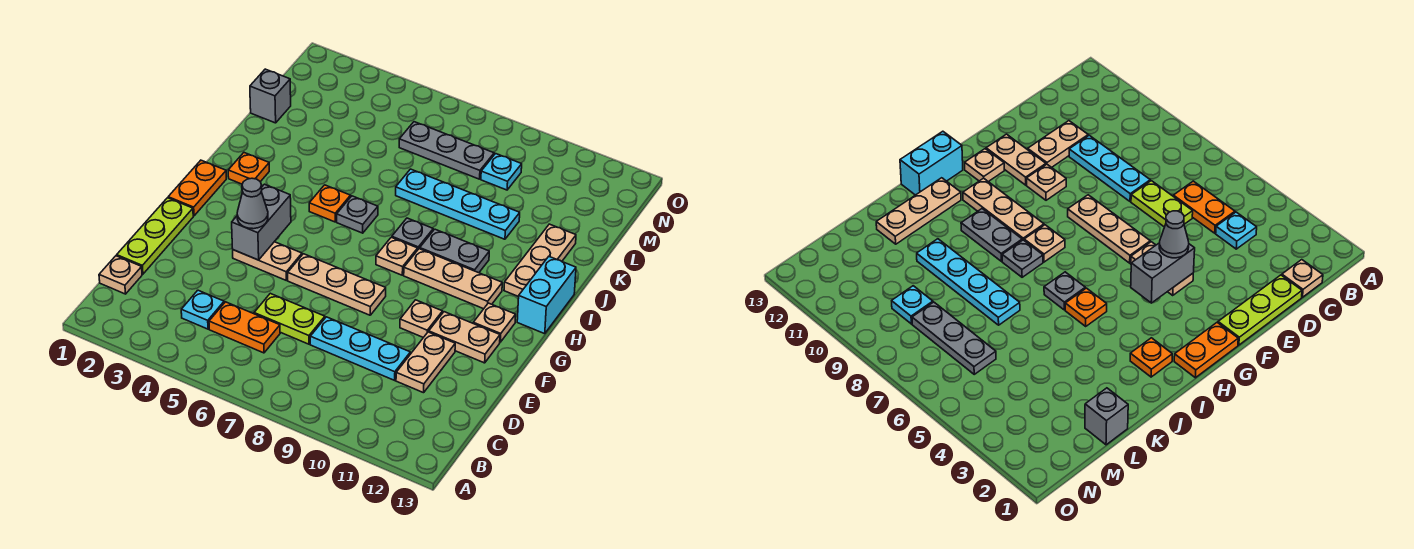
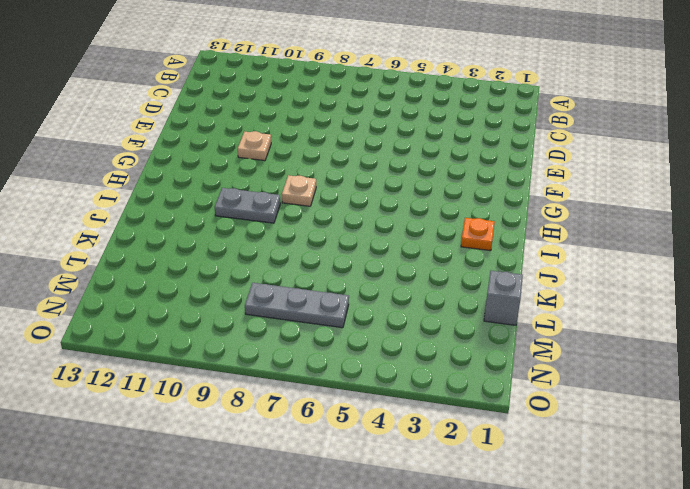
none -> tan plate C1 level 1
none -> cyan plate C4 level 1
none -> orange plate C5:C6 level 1

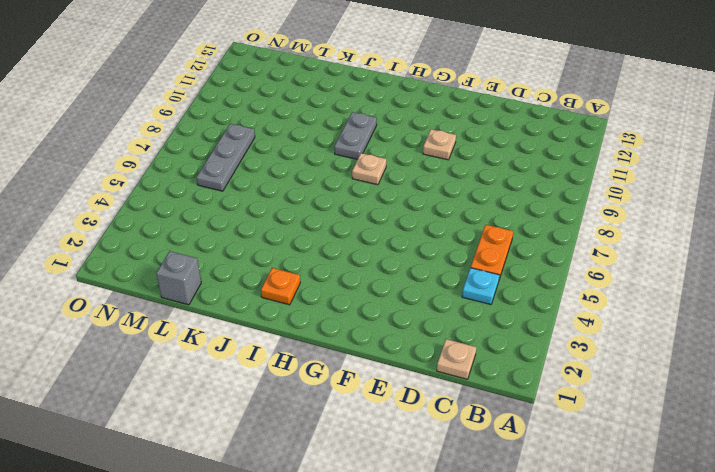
none -> lime plate D1:F1 level 1
none -> lime plate D6:D7 level 1
none -> cyan plate D8:D10 level 1

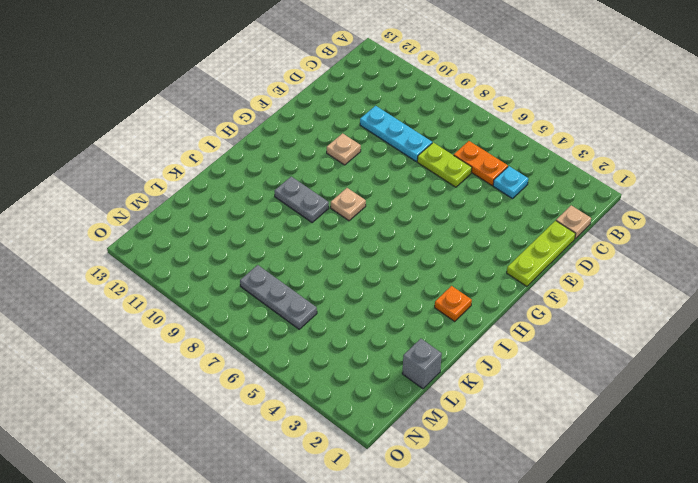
none -> tan plate D11:E11 level 1
none -> tan plate F4:F5 level 1
none -> tan plate F6:F8 level 1

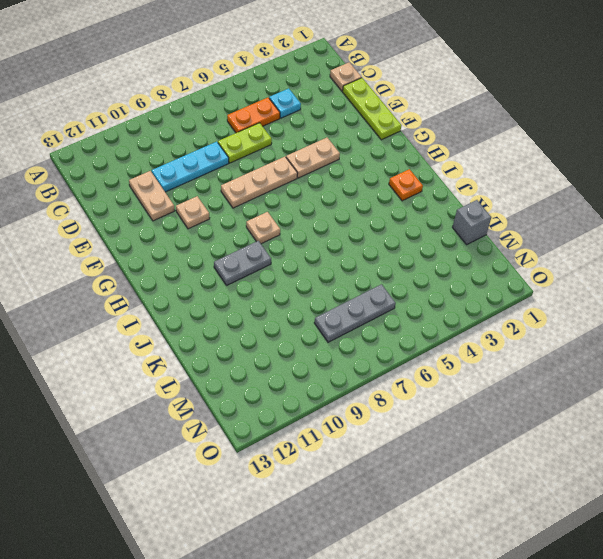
none -> tan plate F11:F12 level 1
none -> orange plate G1:H1 level 1
none -> tan plate G12 level 1

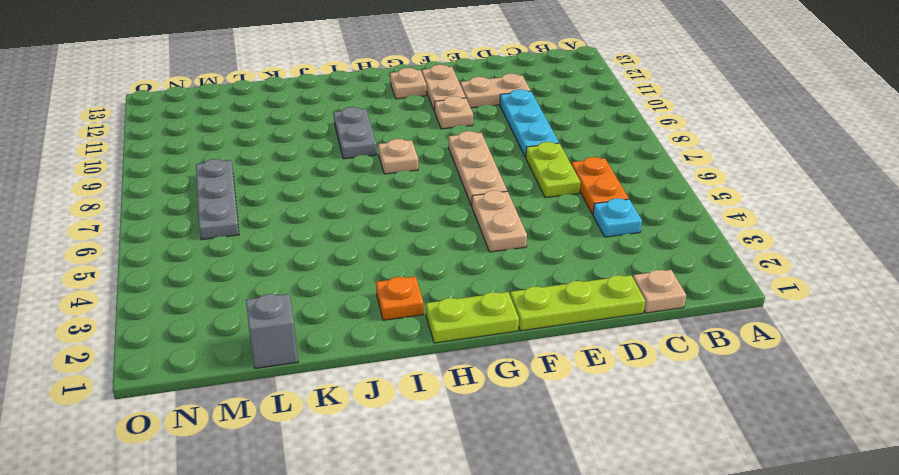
lime plate G1:H1 level 1 -> orange plate G1:H1 level 1
none -> tan plate H9:H11 level 1
none -> cyan brick H13:I13 level 1
none -> orange plate I5 level 1

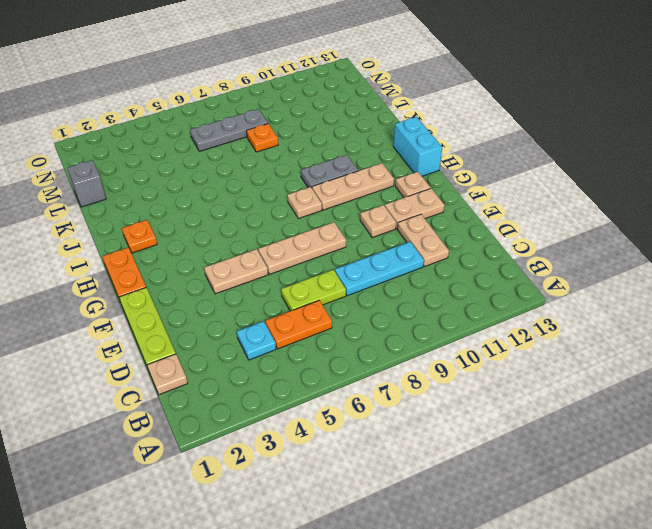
orange plate L8 level 1 -> orange plate I5 level 1
none -> grey plate I6 level 1
none -> grey plate I8 level 1
none -> tan plate I12:K12 level 1

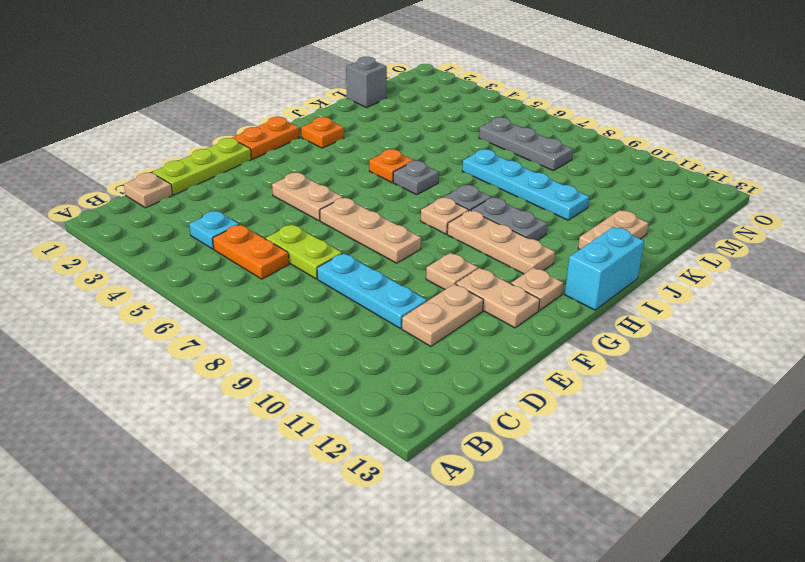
tan plate J12:K12 level 1 -> tan plate I12:K12 level 1
none -> cyan plate M9 level 1
none -> grey brick F4:G4 level 2
none -> grey cone F4 level 3

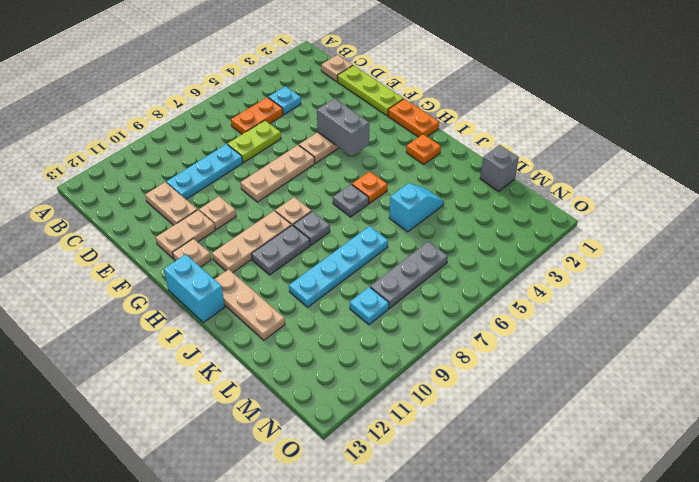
cyan slope K4:K5 level 1 top 5 -> none
none -> grey cone F4 level 3

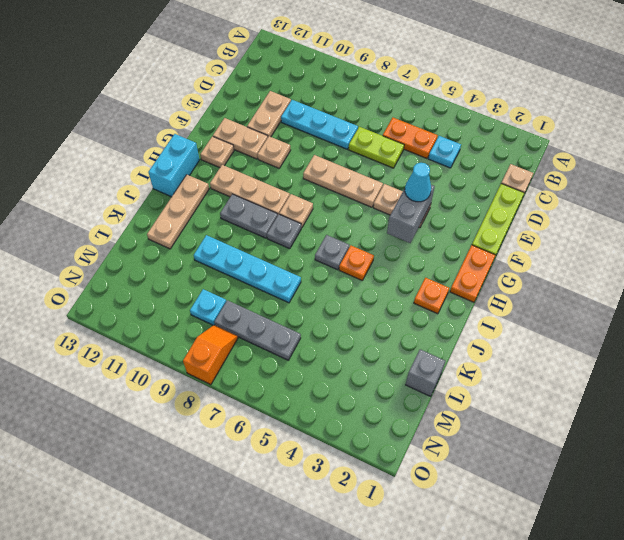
cyan cone F4 level 3 -> grey cone F4 level 3
orange slope N8:O8 level 1 top O -> none

